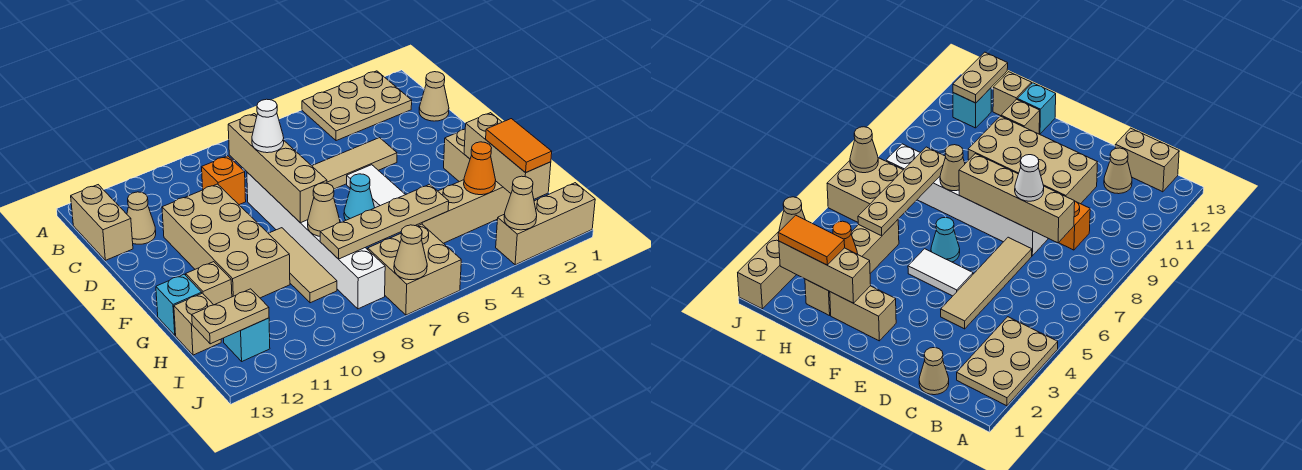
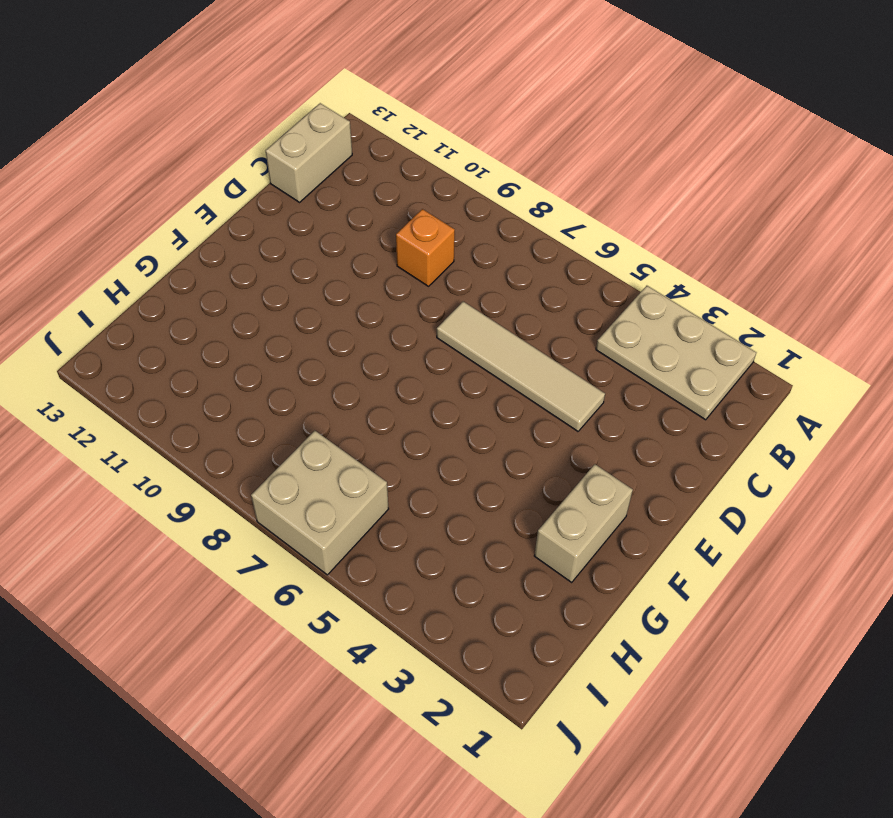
none -> tan cone C1 level 1
none -> tan cone C12 level 1
none -> white brick D8:I8 level 1

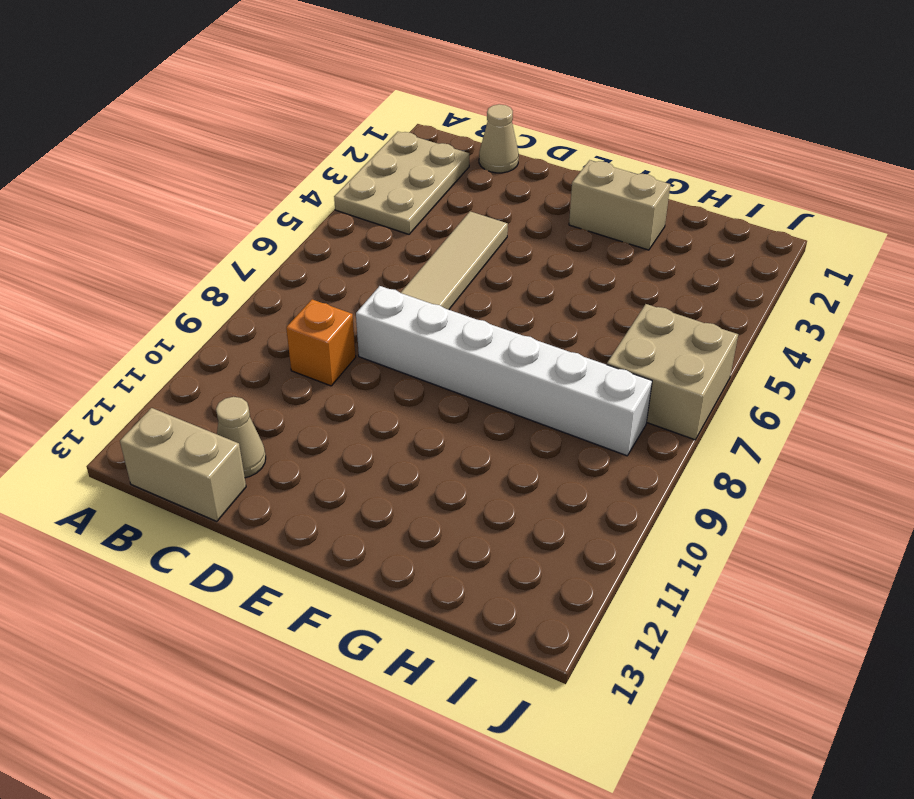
none -> tan brick D10:G11 level 1
none -> white tile E5:F5 level 1
none -> cyan cone F6 level 1

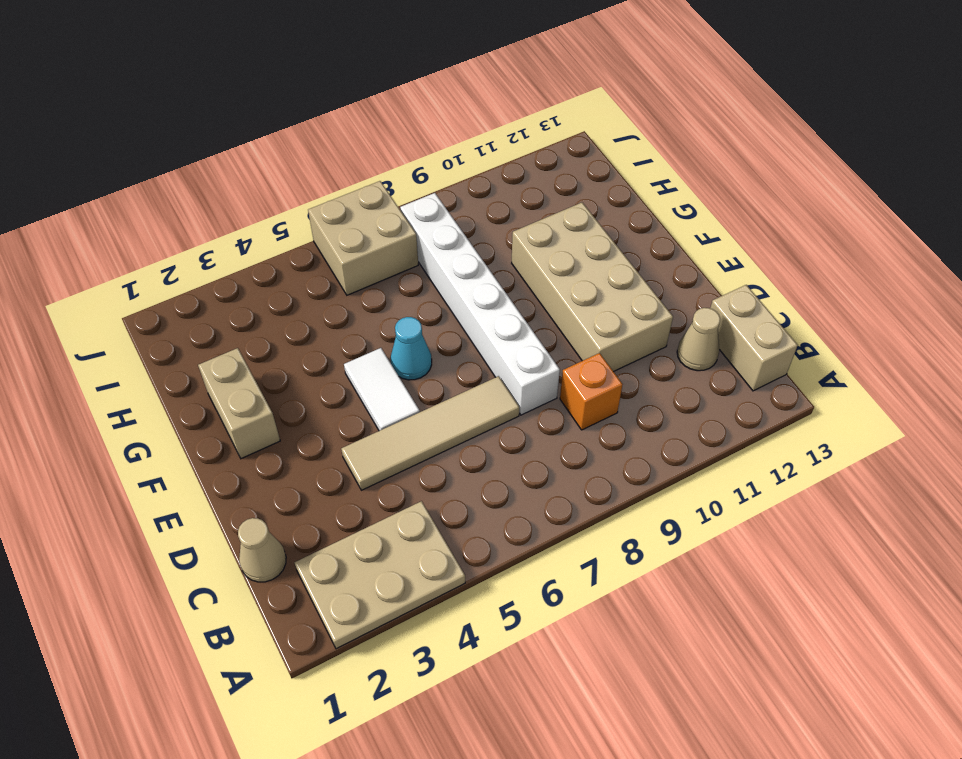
none -> tan tile F9:H9 level 1
none -> tan brick G12 level 1
none -> cyan brick G13 level 1

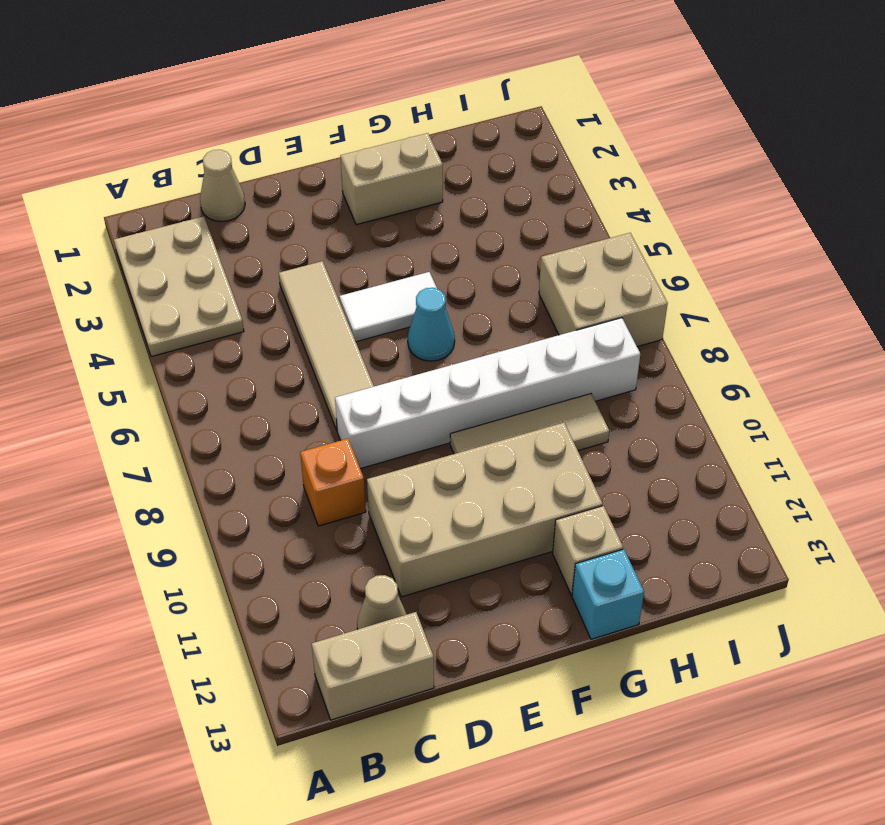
none -> tan brick H2:H5 level 1
none -> tan brick H13 level 1
none -> cyan brick I12 level 1

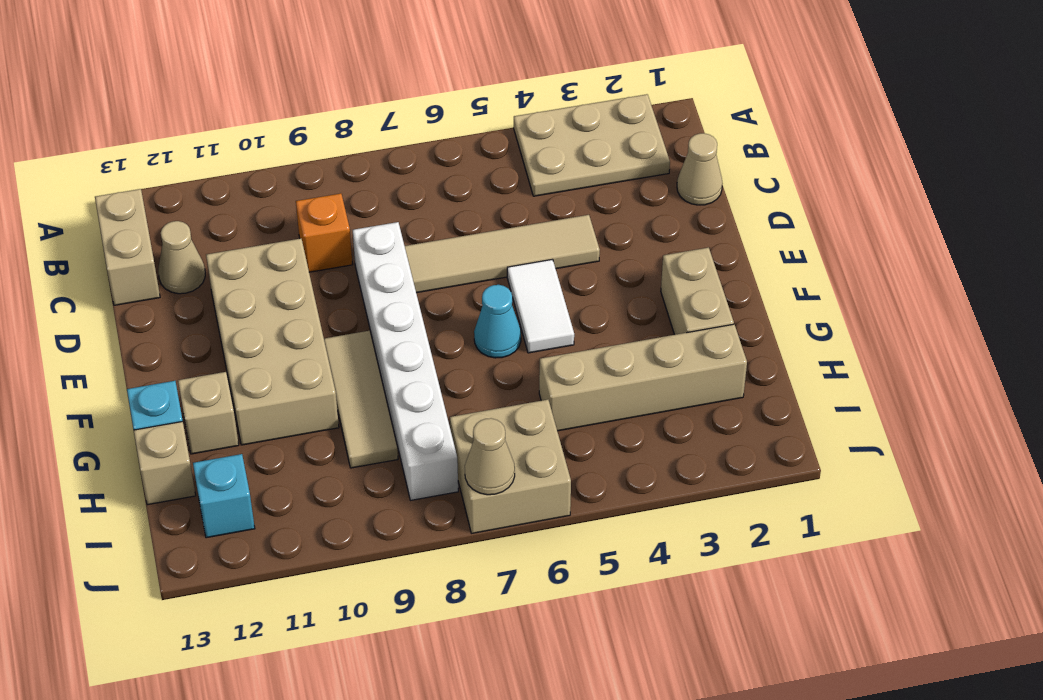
none -> tan brick J1:J3 level 1
none -> tan brick C8:F8 level 2
none -> tan brick G2:I2 level 2

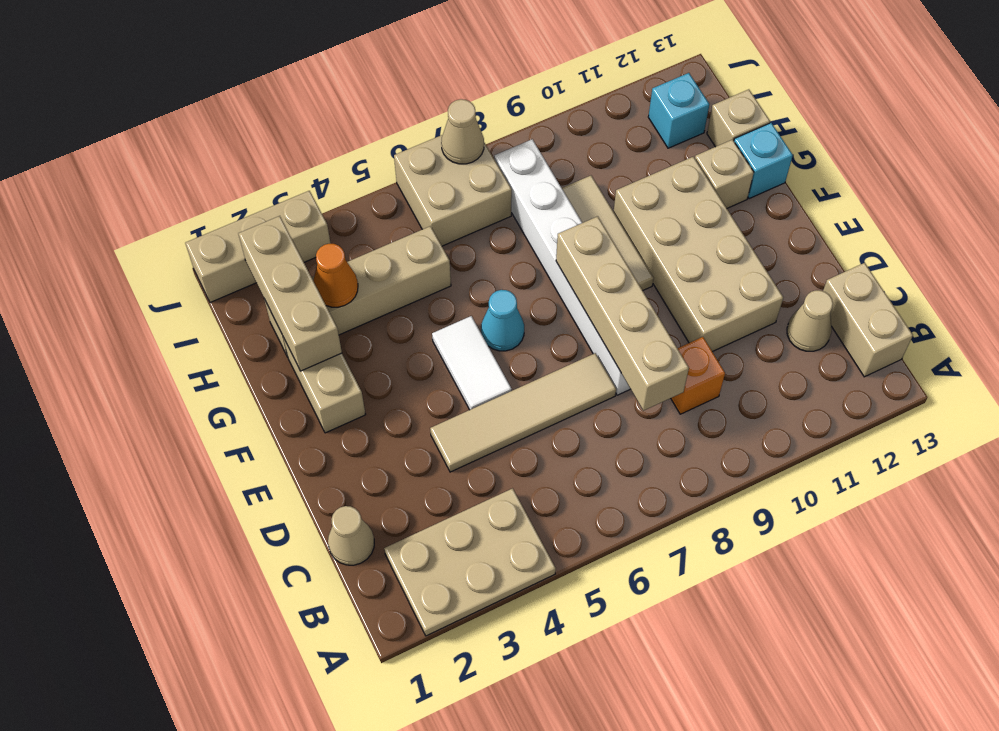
none -> tan cone G8 level 2
none -> tan plate H5:H8 level 2
none -> tan plate I12:I13 level 2

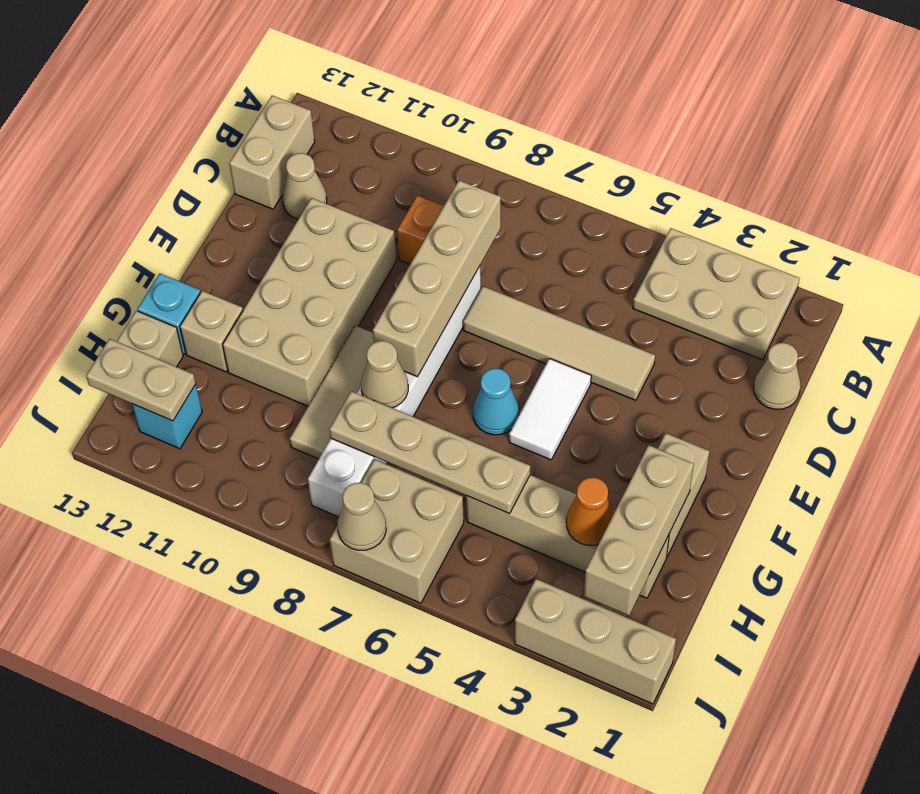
none -> tan cone J3 level 2
none -> white cone D8 level 3
none -> orange tile H2:I2 level 3

